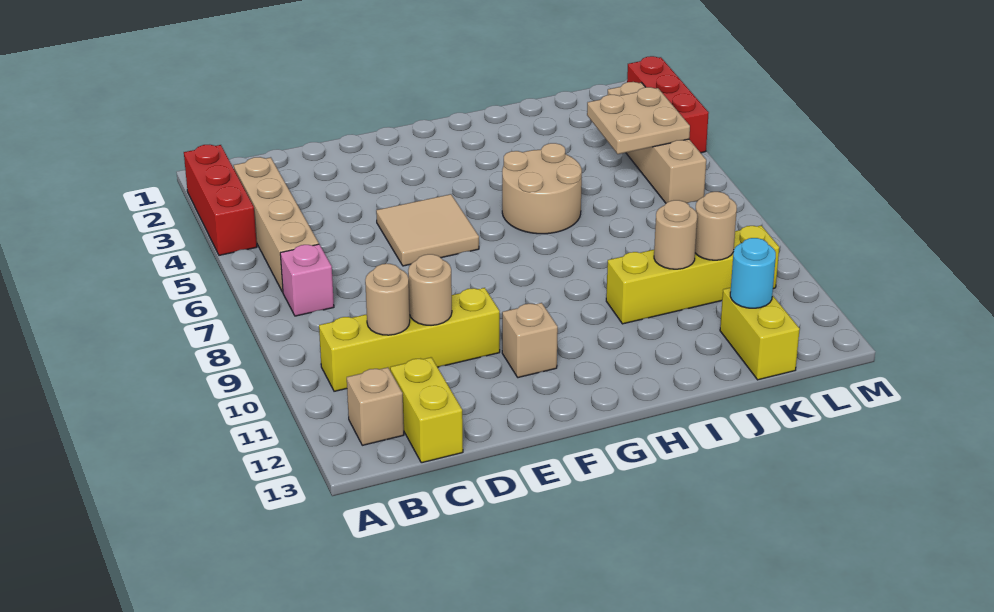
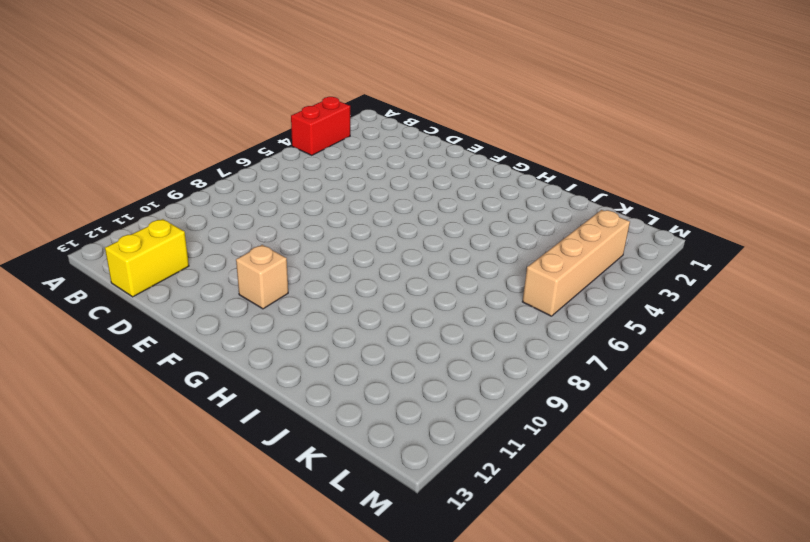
red brick A3:A4 level 1 -> red brick A2:A4 level 1
none -> tan brick B3:B6 level 1
none -> pink brick B7 level 1
none -> yellow brick B10:E10 level 1

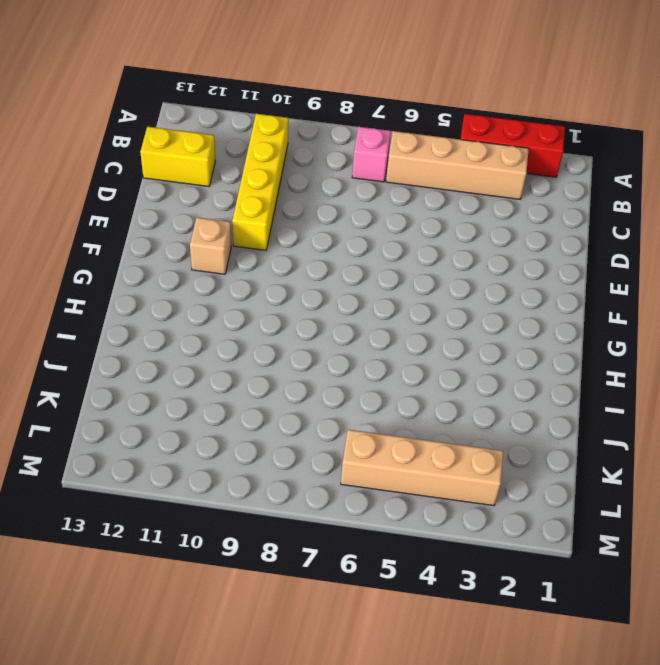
none -> tan brick B12 level 1
none -> tan tile E5:F6 level 1
none -> tan round brick H5:I6 level 1

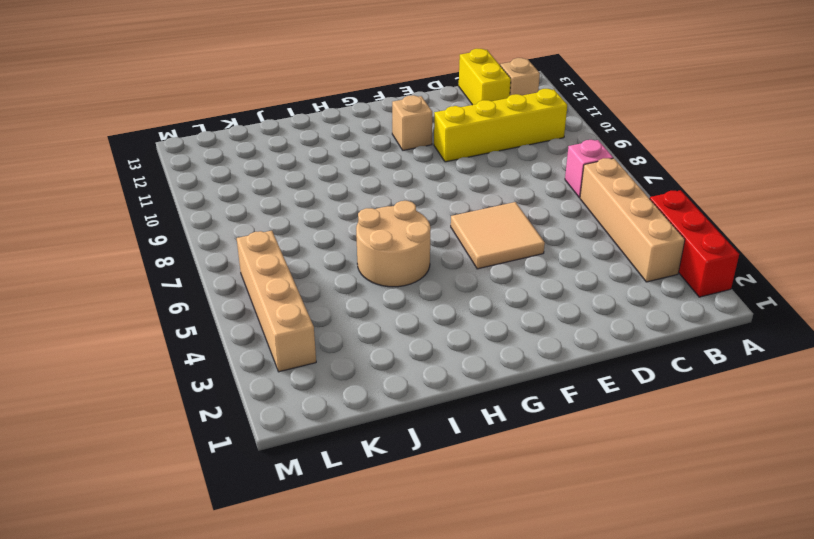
none -> yellow brick I10:L10 level 1
none -> yellow brick K12:K13 level 1
none -> red brick M2:M4 level 1

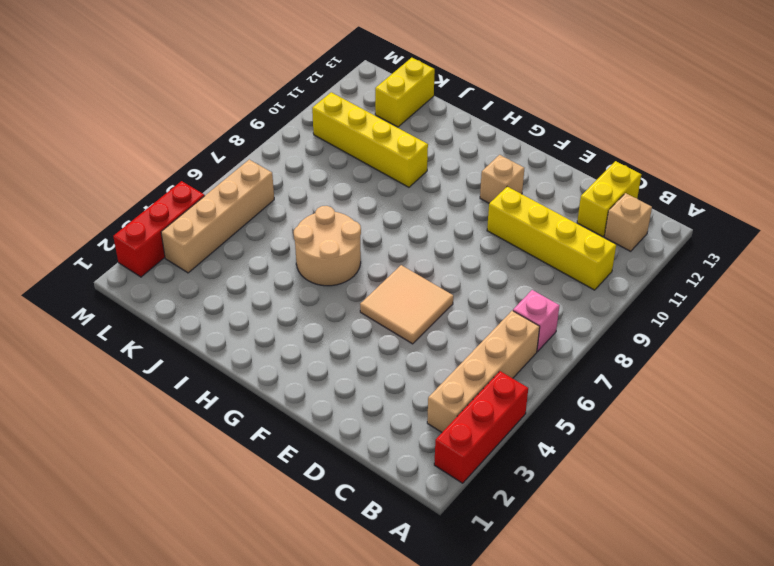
none -> tan round brick C10 level 2
none -> tan round brick D10 level 2
none -> tan round brick J10 level 2

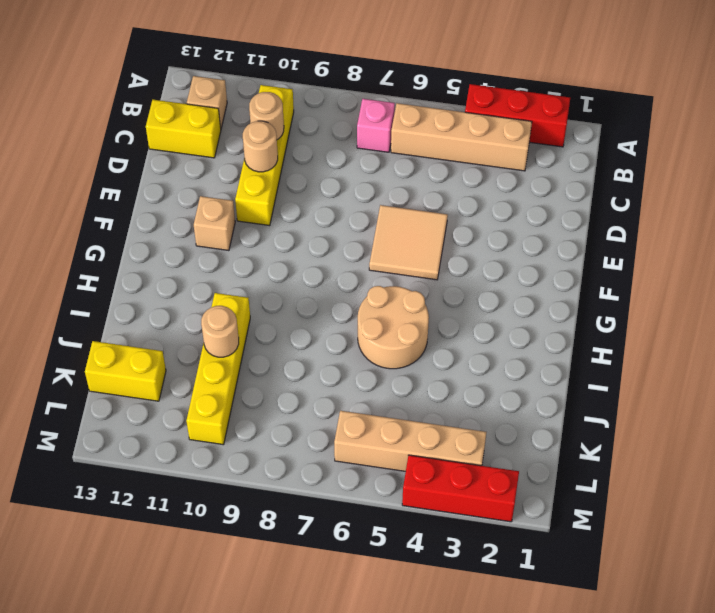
none -> tan plate K4:L5 level 2
none -> tan round brick K10 level 2
none -> cyan round brick K12 level 2

